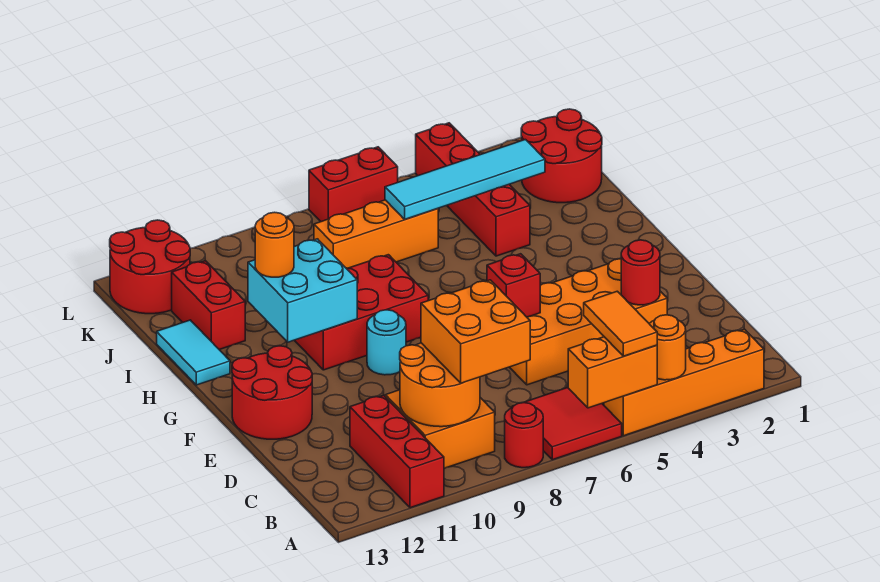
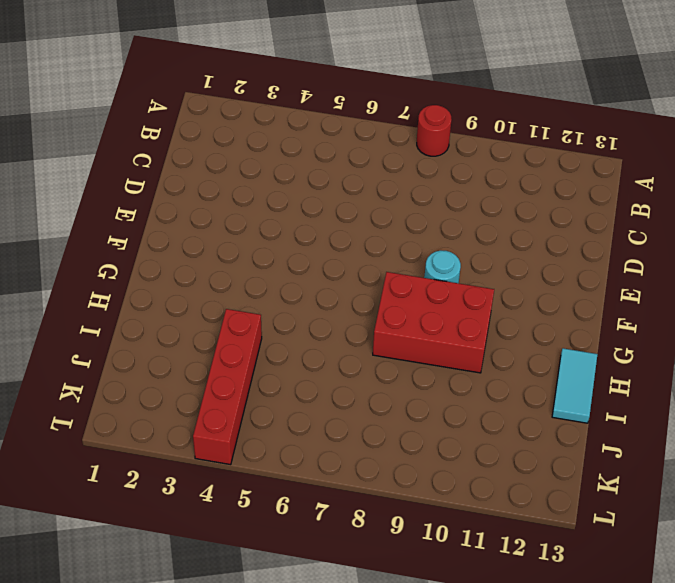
none -> orange brick A2:A5 level 1
none -> red tile A6:B7 level 1
none -> red brick A11:C11 level 1

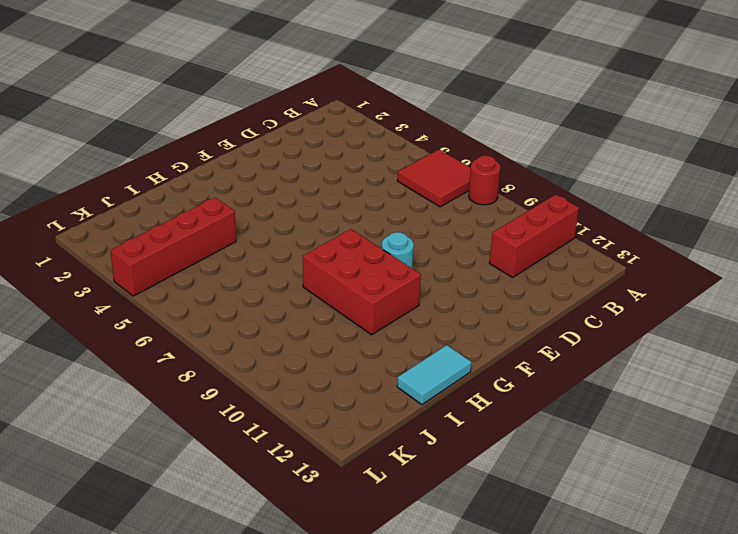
none -> orange brick A2:A5 level 1
none -> orange brick B9:C10 level 1
none -> orange brick D3:E6 level 1

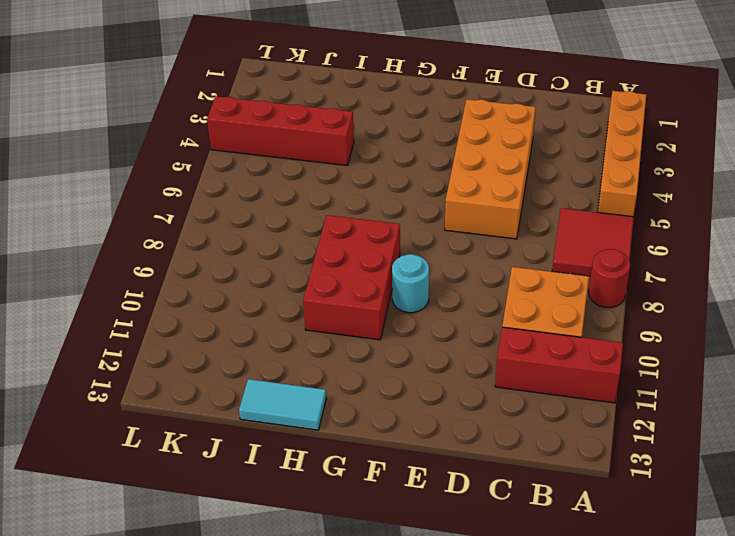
none -> red round brick E12:F13 level 1
none -> red brick I12:J12 level 1
none -> red round brick J1:K2 level 1

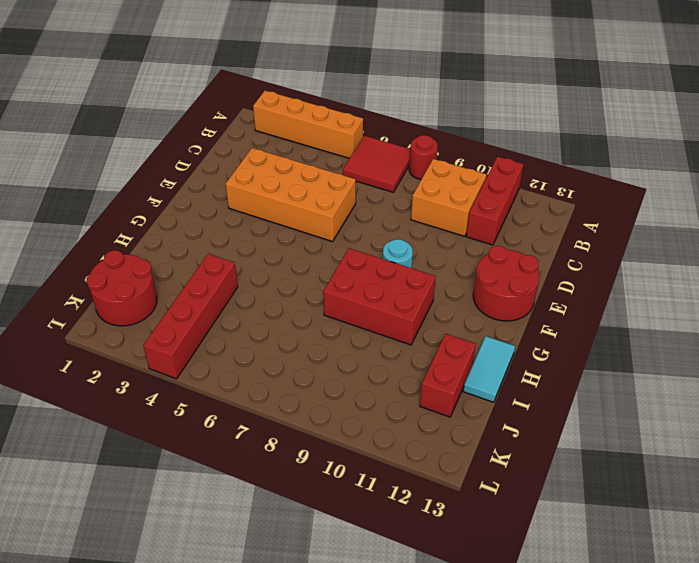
none -> orange brick J6:J8 level 1
none -> red round brick K12:L13 level 1
none -> red brick L6:L7 level 1

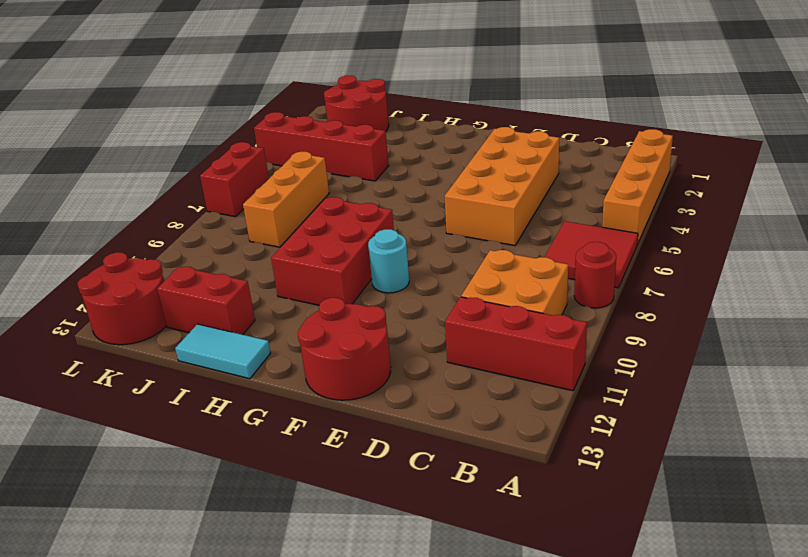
none -> orange round brick A4 level 2
none -> orange brick A5:A6 level 2
none -> orange round brick B9:C10 level 2

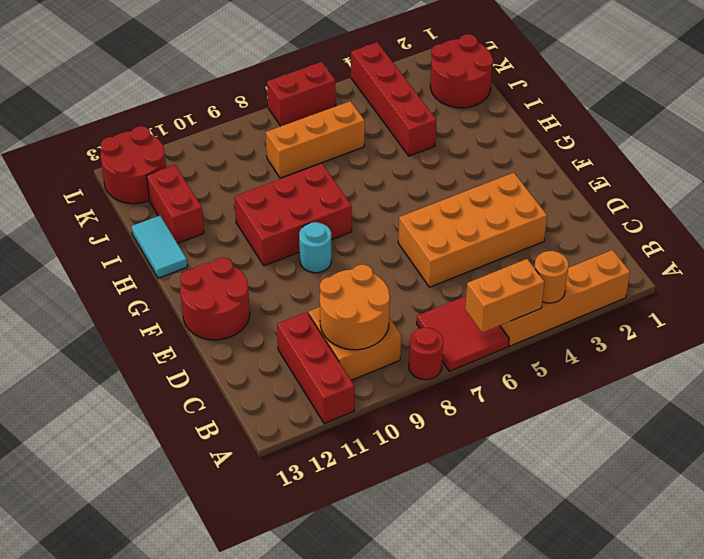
none -> red round brick D3 level 2
none -> red brick E6 level 2
none -> cyan brick G10:H11 level 2

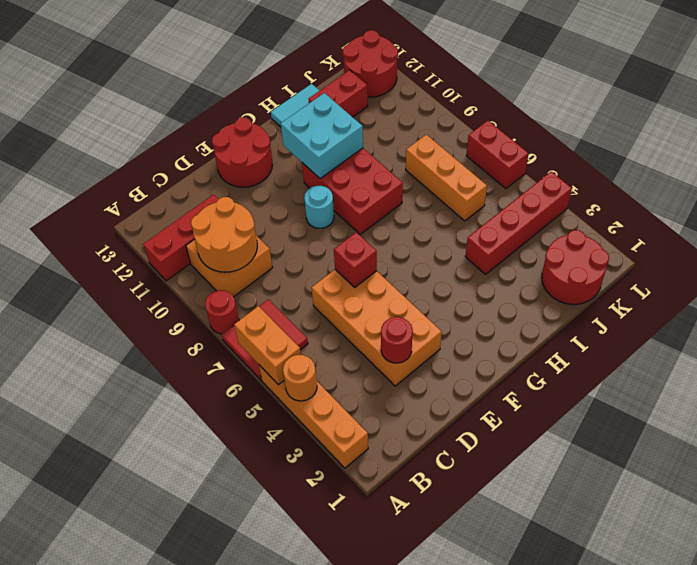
none -> cyan tile J3:J6 level 2
none -> orange tile A5:B5 level 3
none -> orange brick B8:C9 level 3

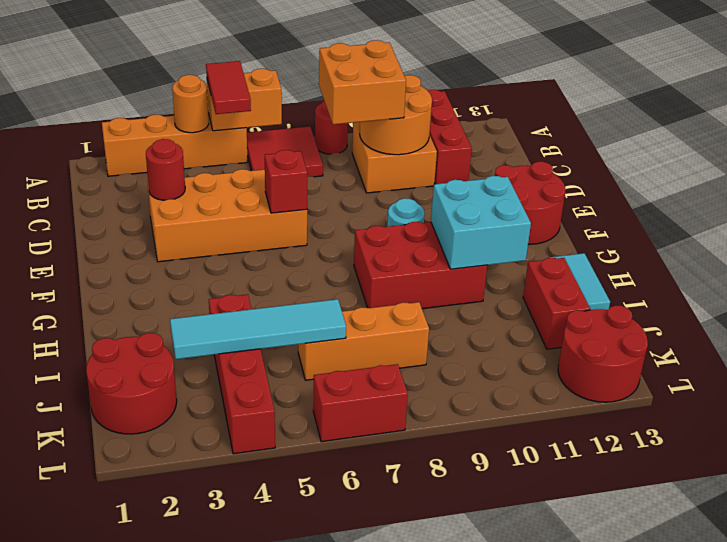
red tile A5:B5 level 3 -> orange tile A5:B5 level 3
none -> orange round brick H11 level 3

